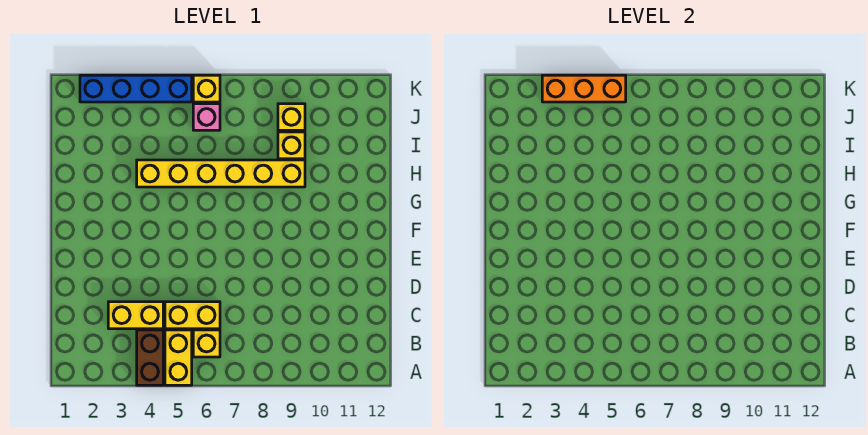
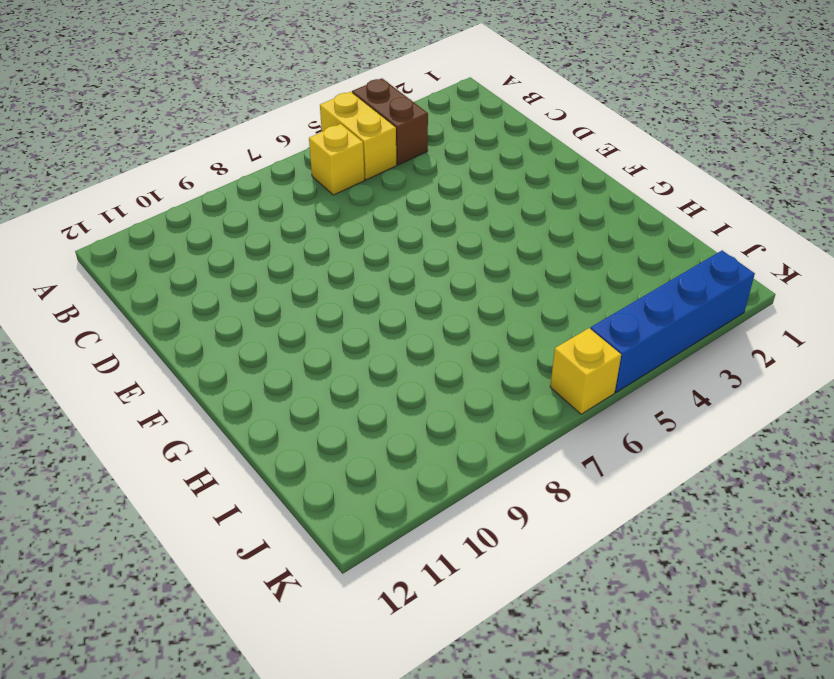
none -> yellow brick C3:C4 level 1
none -> yellow brick C5:C6 level 1
none -> yellow brick H4:H9 level 1

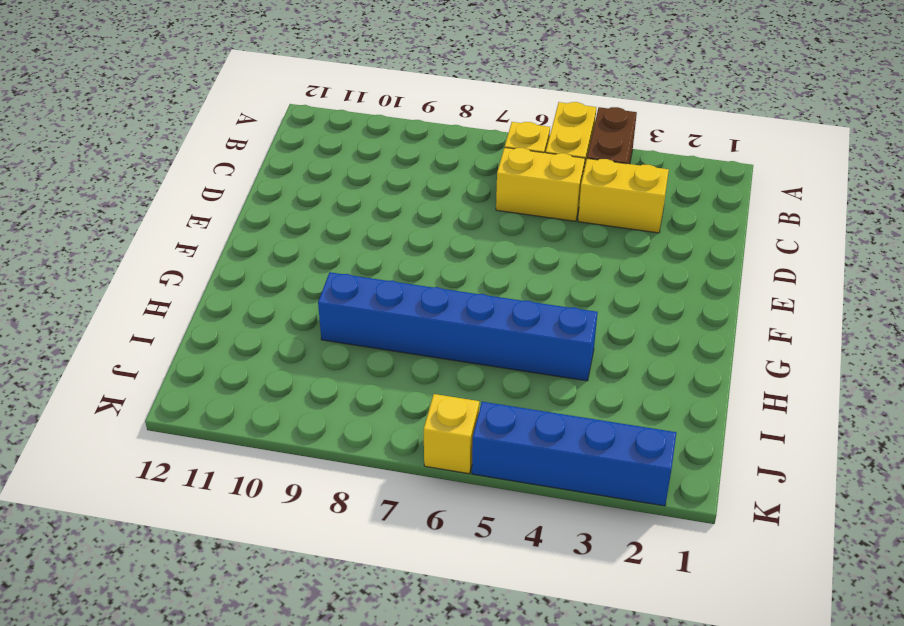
blue brick H4:H9 level 1 -> yellow brick H4:H9 level 1
none -> yellow brick I9 level 1
none -> pink brick J6 level 1
none -> yellow brick J9 level 1

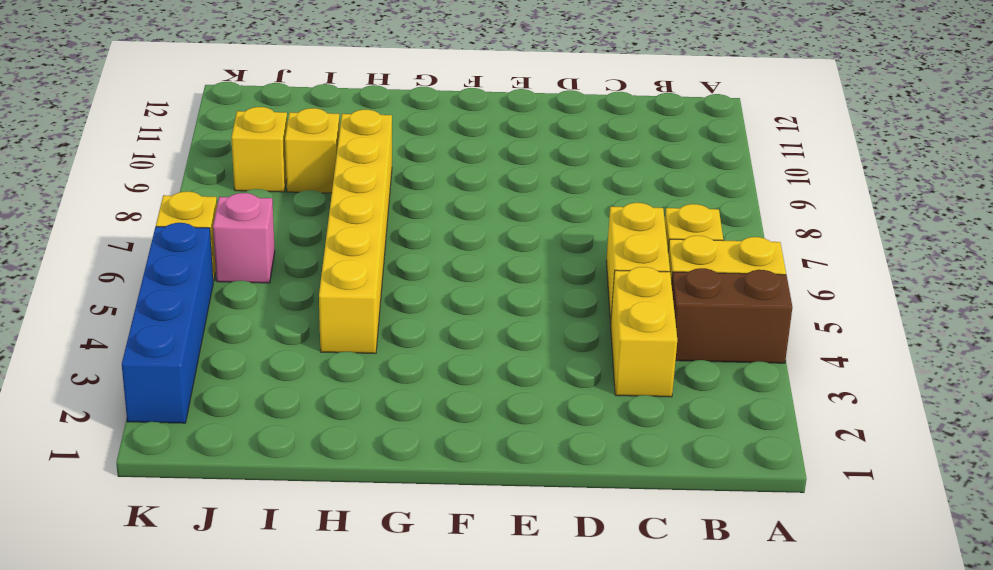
none -> orange brick K3:K5 level 2

